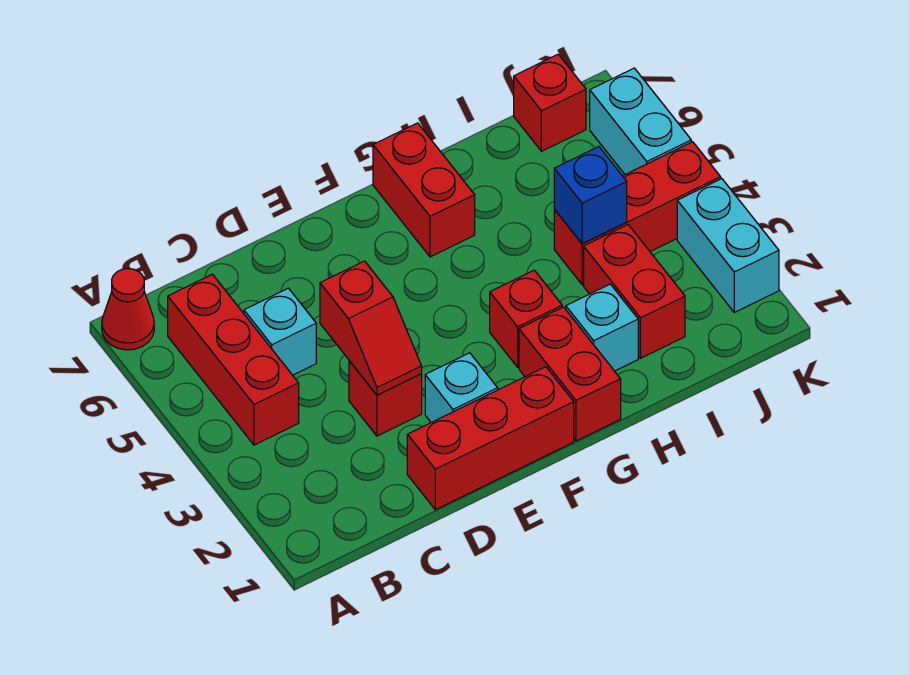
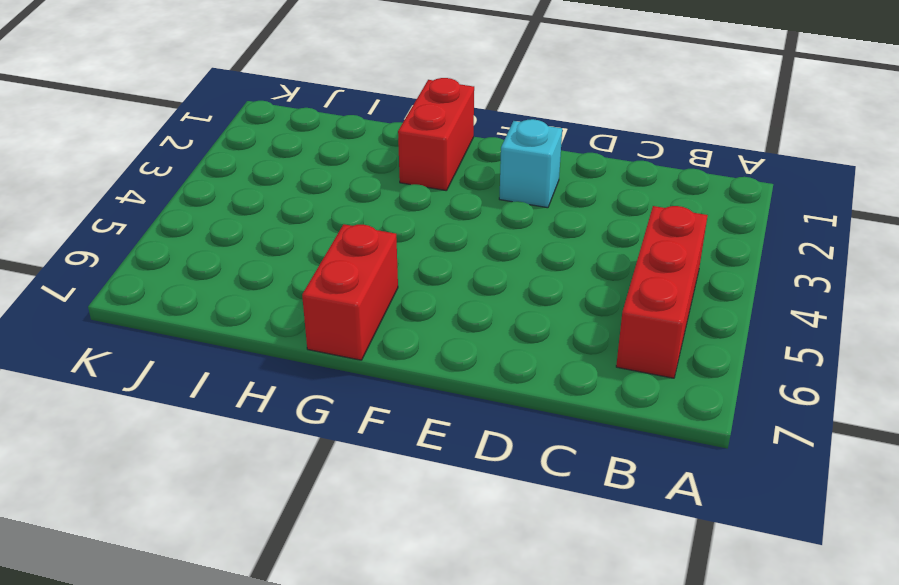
none -> red cone A7 level 1
none -> cyan brick C5 level 1
none -> red brick D1:F1 level 1

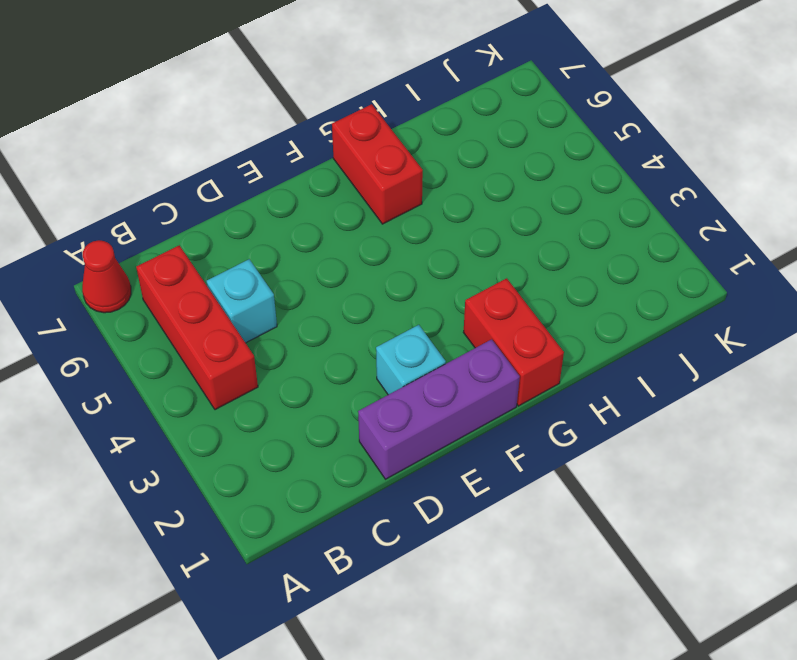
purple brick D1:F1 level 1 -> red brick D1:F1 level 1
none -> red brick D3 level 1
none -> red brick G3 level 1
none -> cyan brick H2 level 1

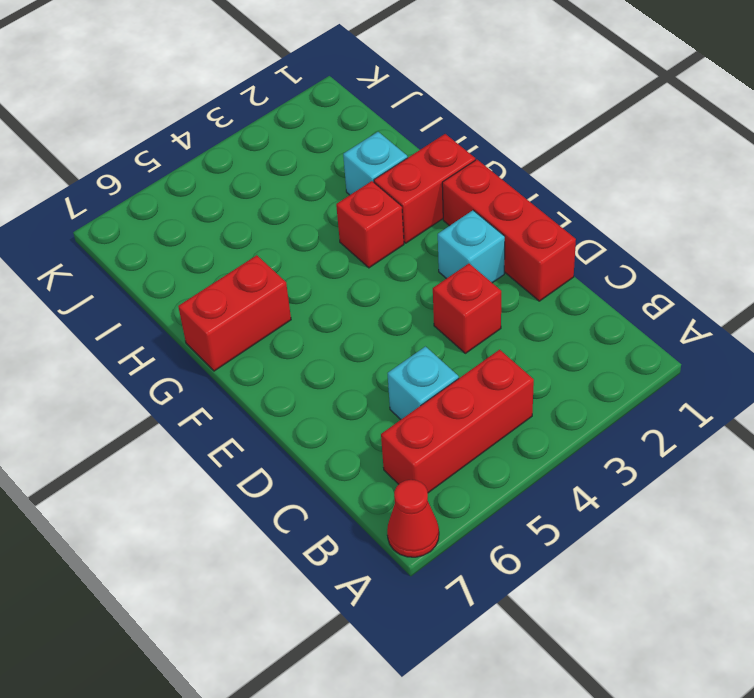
none -> red brick I2:I3 level 1
none -> red brick I4:K4 level 1
none -> red brick J7 level 1

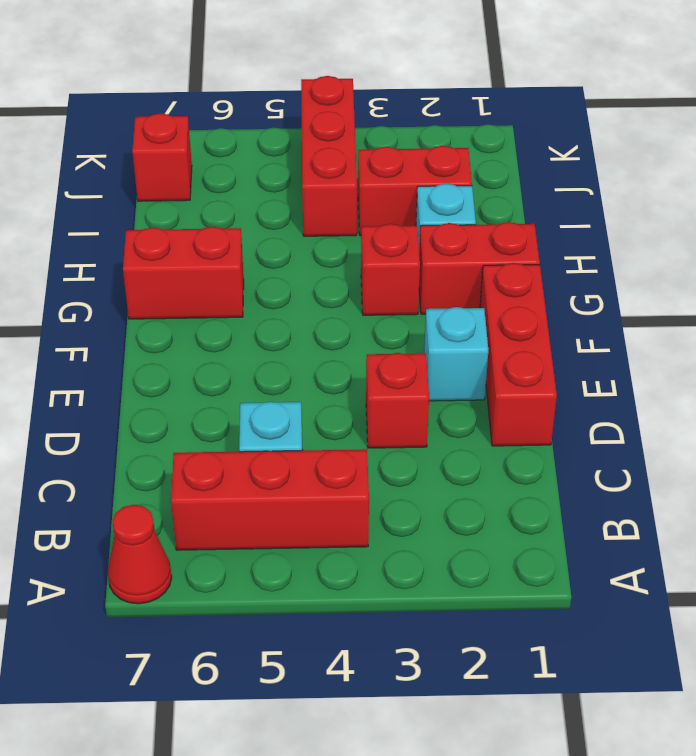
none -> cyan brick K2:K3 level 1
none -> cyan brick K5:K6 level 1
none -> red slope D3:D4 level 2 top 4

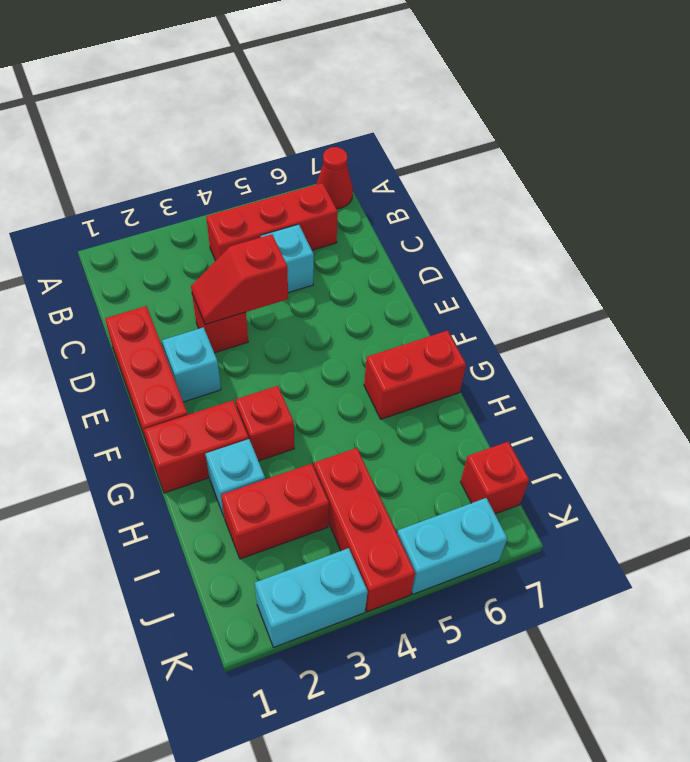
none -> blue brick I4 level 2

